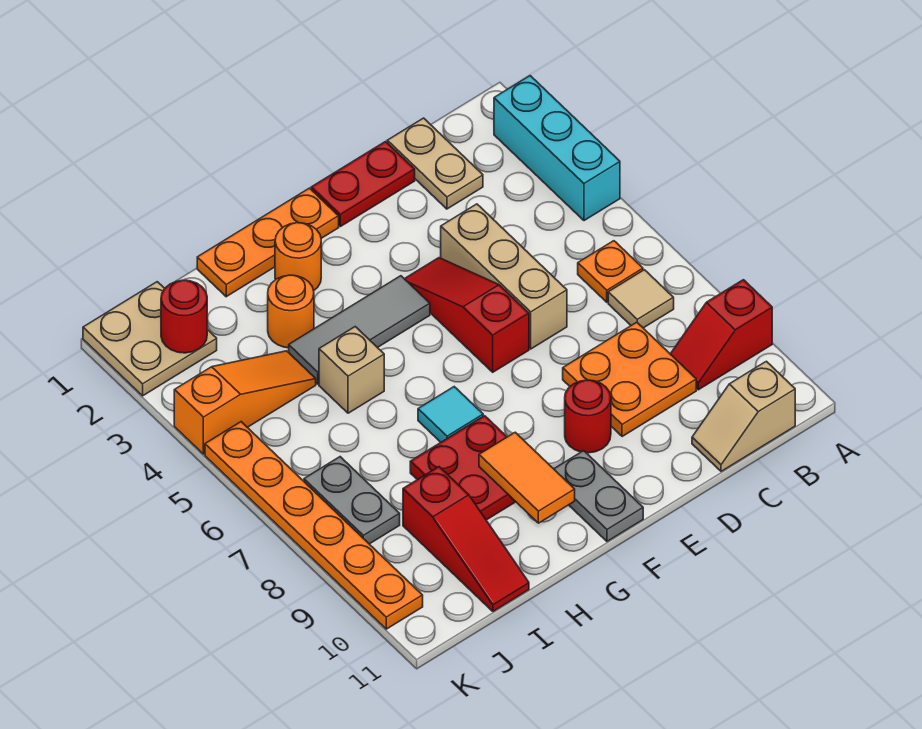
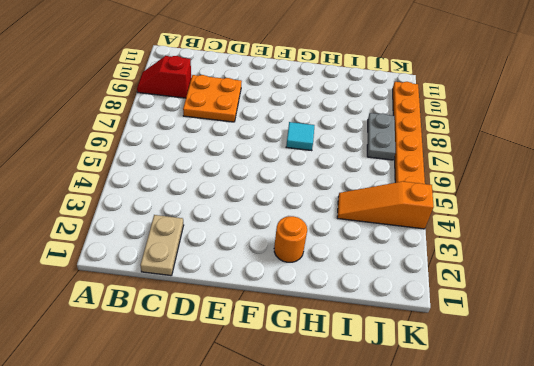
red slope A9:B9 level 1 top B -> red slope A9:B9 level 1 top A
none -> cyan brick A2:A4 level 1
none -> orange plate B6 level 1
none -> tan tile B7 level 1

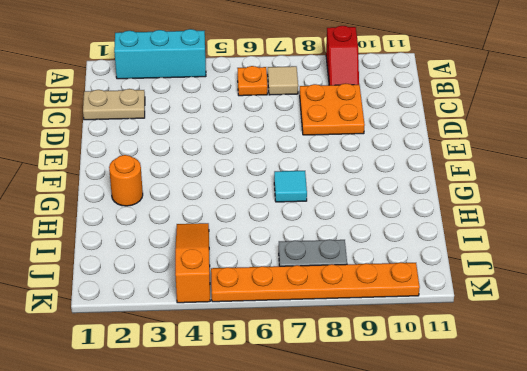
none -> tan slope B11:C11 level 1 top B
none -> red plate D1:E1 level 1
none -> tan brick D4:D6 level 1

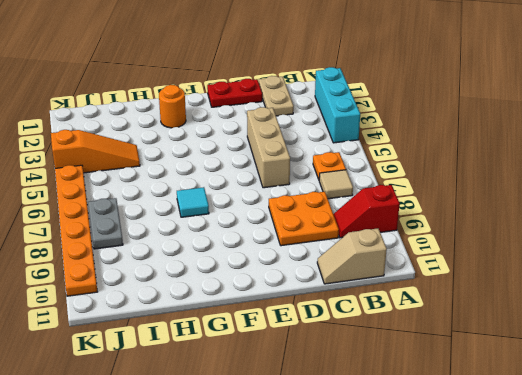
none -> red slope E4:E6 level 1 top 6
none -> red round brick E9 level 1
none -> orange plate F1:H1 level 1

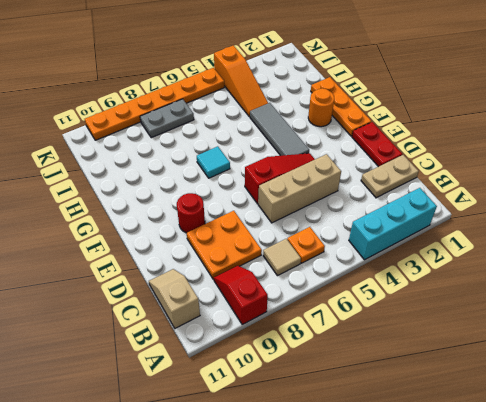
none -> grey plate F10:F11 level 1
none -> red plate G8:H9 level 1
none -> orange round brick H3 level 1

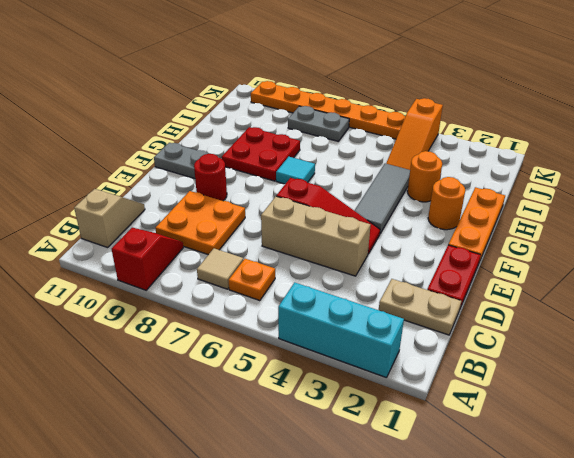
none -> tan brick H5 level 1
none -> red slope I9:I11 level 1 top 9
none -> tan plate J1:K2 level 1

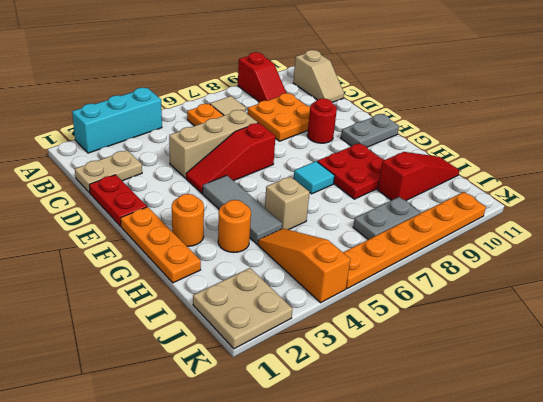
none -> orange tile G9:G10 level 2
none -> red round brick J2 level 2

